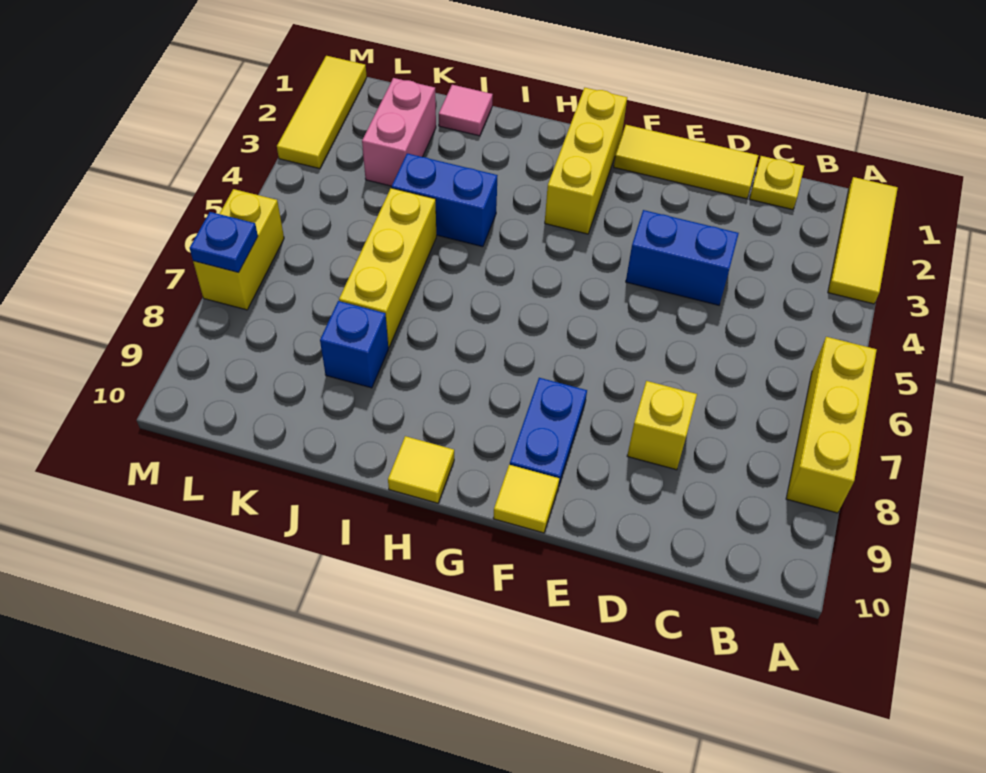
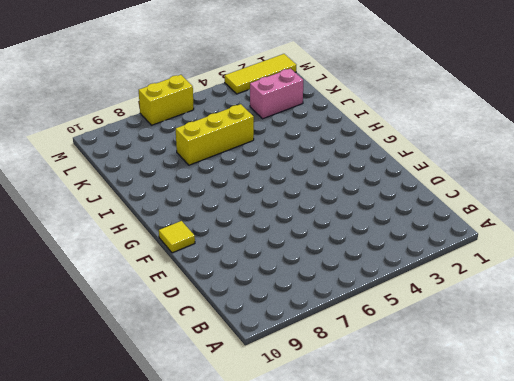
none -> yellow tile A1:A3 level 1
none -> yellow brick A6:A8 level 1
none -> yellow plate C1 level 1

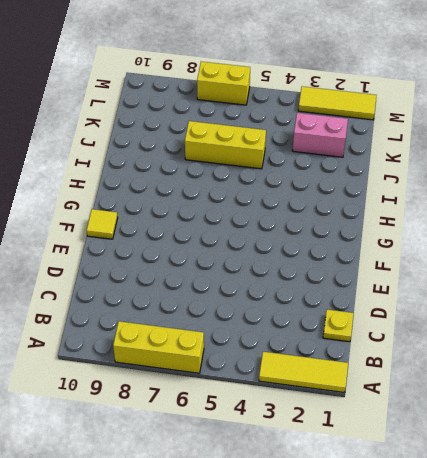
none -> yellow tile D1:F1 level 1
none -> blue brick D4:E4 level 1
none -> yellow brick D8 level 1

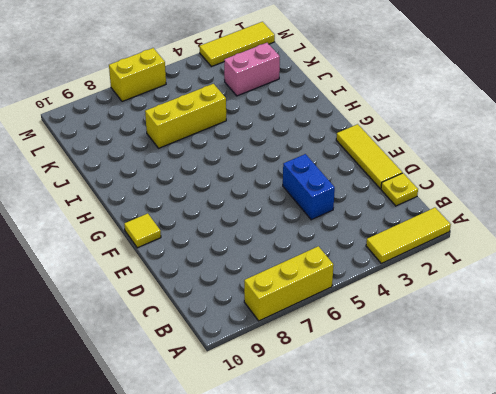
none -> yellow brick D8 level 1
none -> blue plate F8:F9 level 1
none -> yellow brick G1:G3 level 1

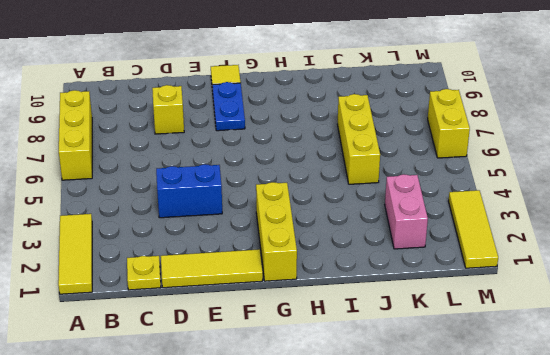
none -> yellow tile H10 level 1
none -> blue brick I4:J4 level 1
none -> pink tile J1 level 1

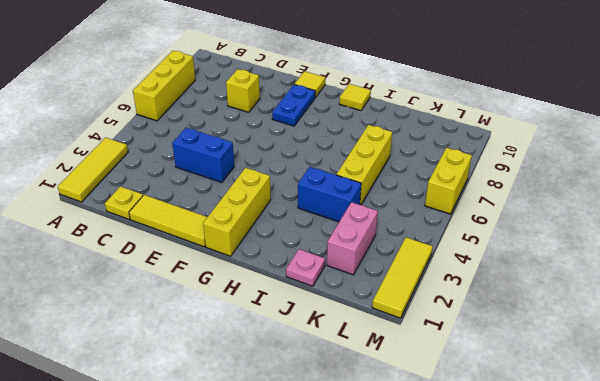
pink plate J1 level 1 -> pink tile J1 level 1
none -> blue brick J8 level 1
none -> blue plate M7 level 2

